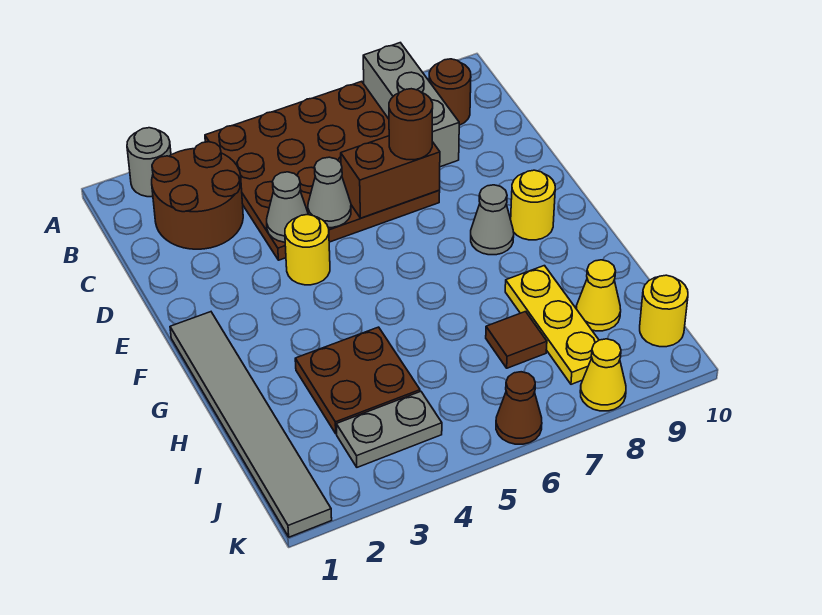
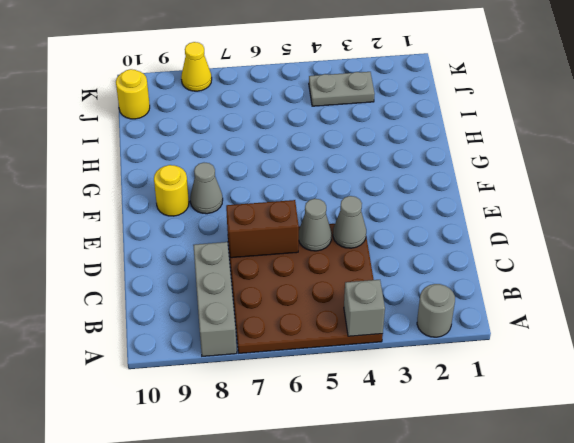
grey brick A4 level 2 -> none
none -> brown round brick B2:C3 level 1
none -> brown round brick B9 level 1
none -> yellow round brick E4 level 1

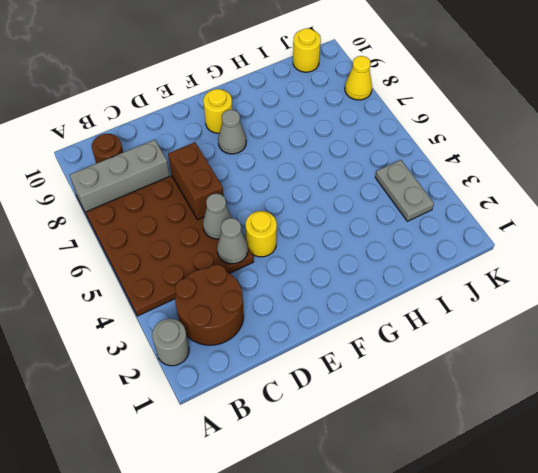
none -> grey tile F1:K1 level 1
none -> brown plate H3:I4 level 1
none -> yellow plate H8:J8 level 1

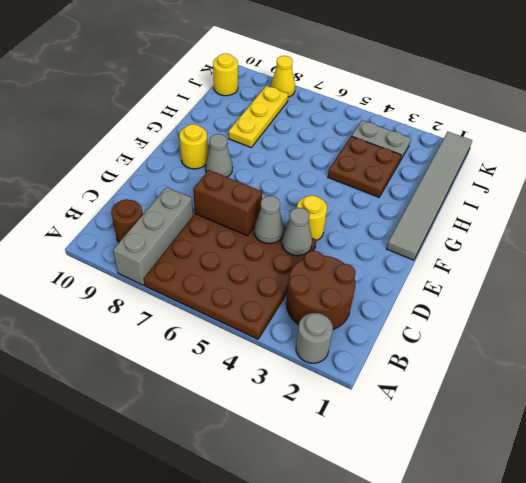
none -> brown tile I7 level 1
none -> yellow cone I9 level 1
none -> brown cone K6 level 1

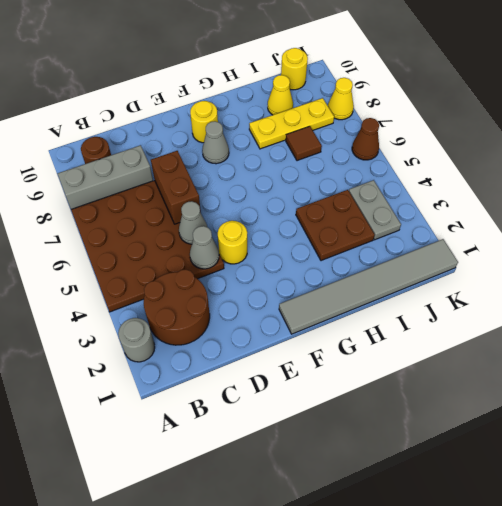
none -> brown round brick D7 level 3

